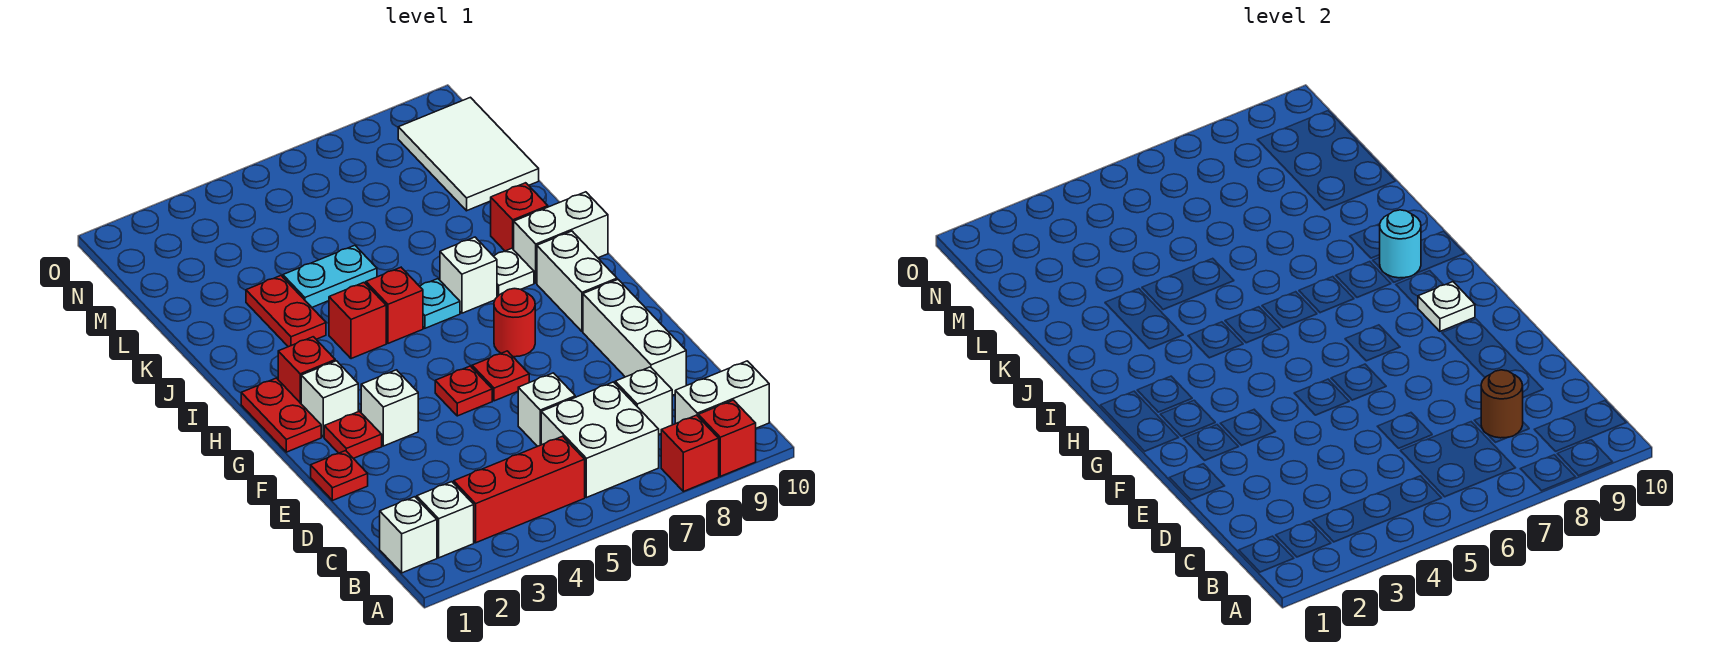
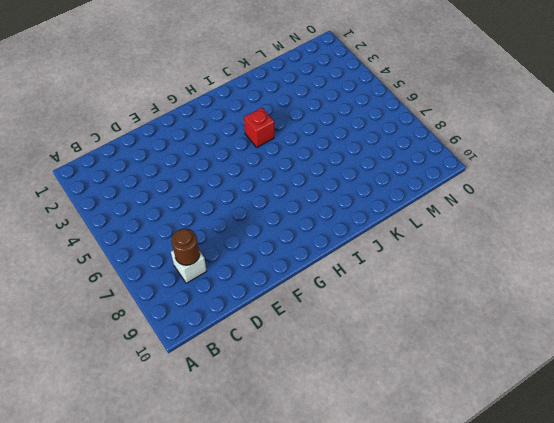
none -> red brick A8 level 1
none -> red brick A9 level 1
none -> white brick B1 level 1
none -> white brick B2 level 1

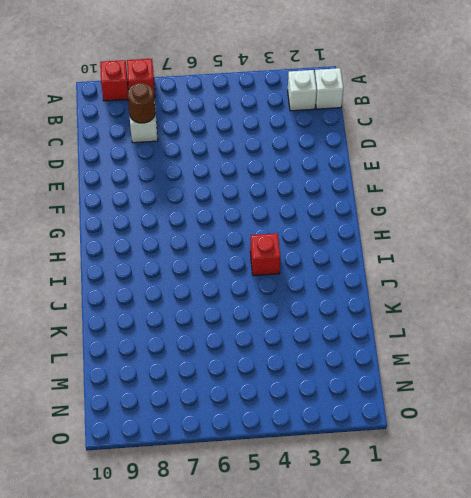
none -> red brick B3:B5 level 1
none -> white brick B6:C7 level 1
none -> white brick B9:B10 level 1
none -> white brick D6 level 1

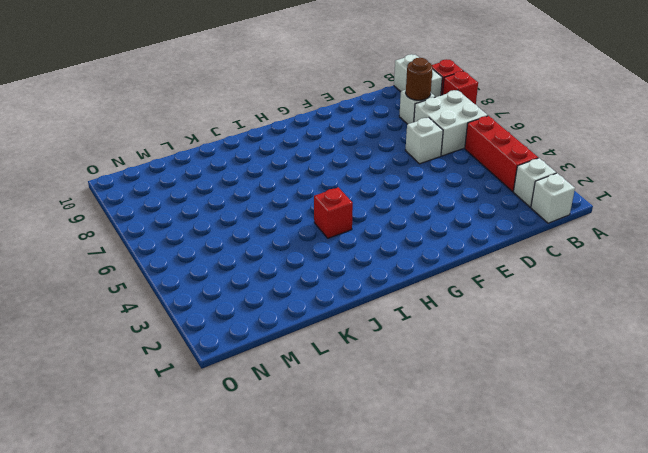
none -> white brick D9:F9 level 1
none -> red plate E1 level 1
none -> red plate F2 level 1
none -> white brick F3 level 1

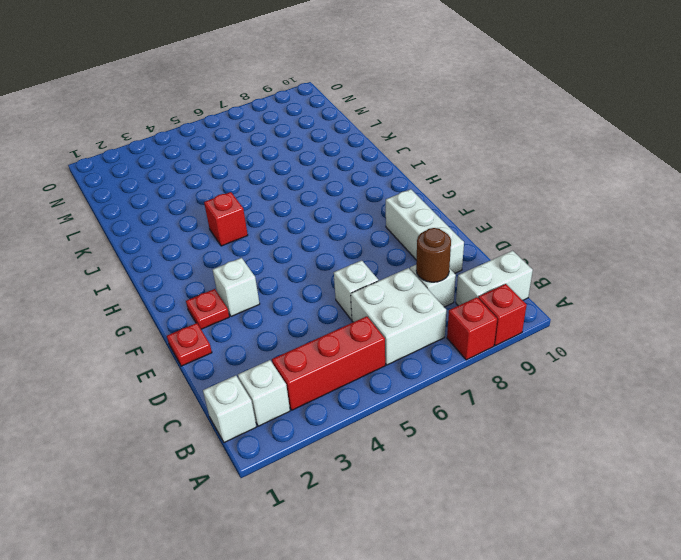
none -> red plate F5 level 1
none -> red plate F6 level 1
none -> red plate G1:H1 level 1
none -> white brick G2 level 1

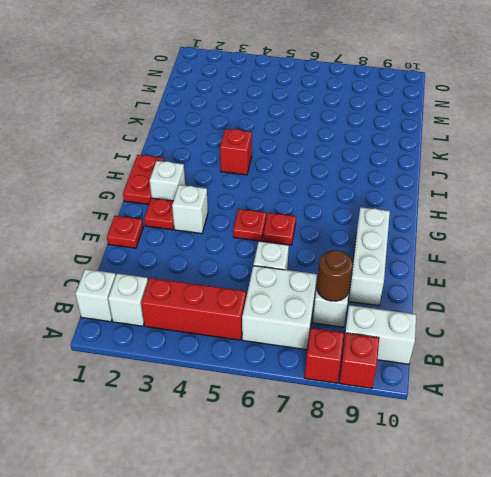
none -> red round brick G7 level 1
none -> white brick G9:H9 level 1
none -> red brick H2 level 1
none -> red brick I5 level 1

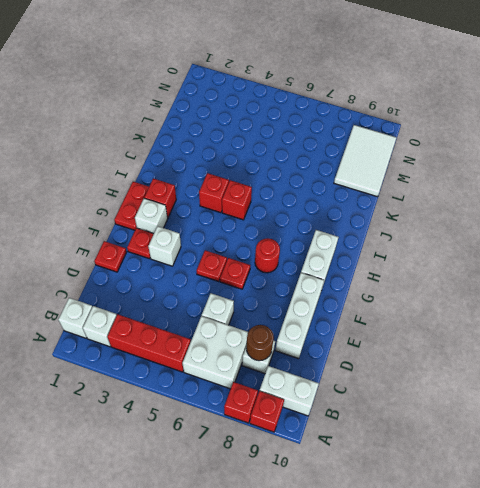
none -> cyan plate I6 level 1
none -> white brick I7 level 1
none -> white plate I8 level 1
none -> white brick I9:I10 level 1

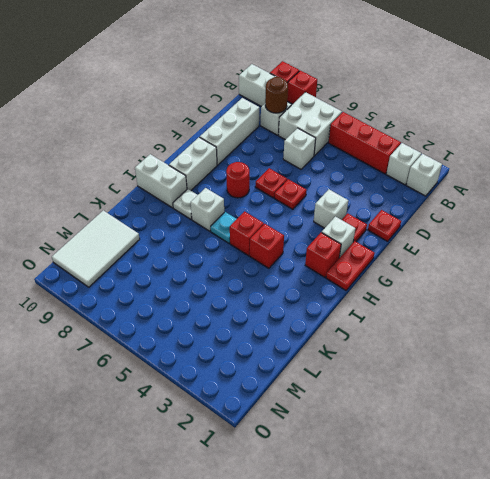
none -> red plate J3:K3 level 1
none -> red brick J9 level 1
none -> cyan plate K4:K5 level 1
none -> white plate G9 level 2

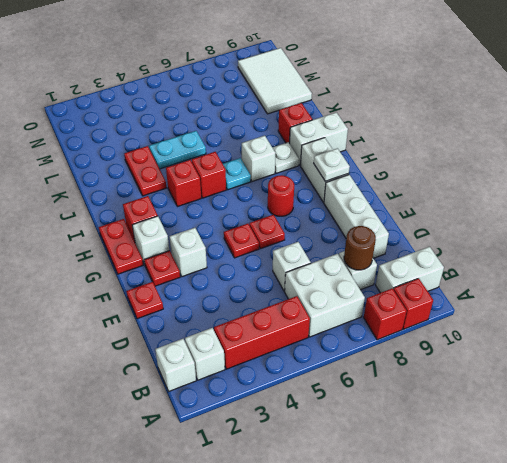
none -> cyan round brick I9 level 2

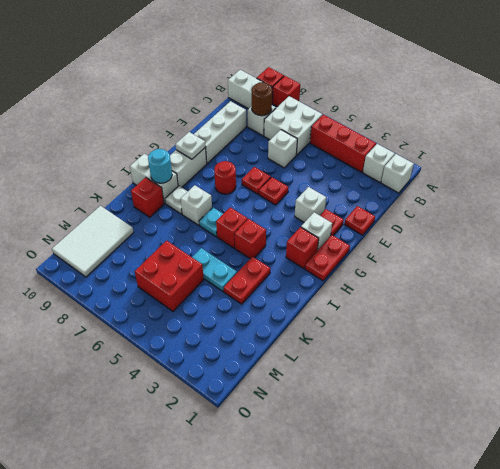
red brick L5:M6 level 1 -> none

